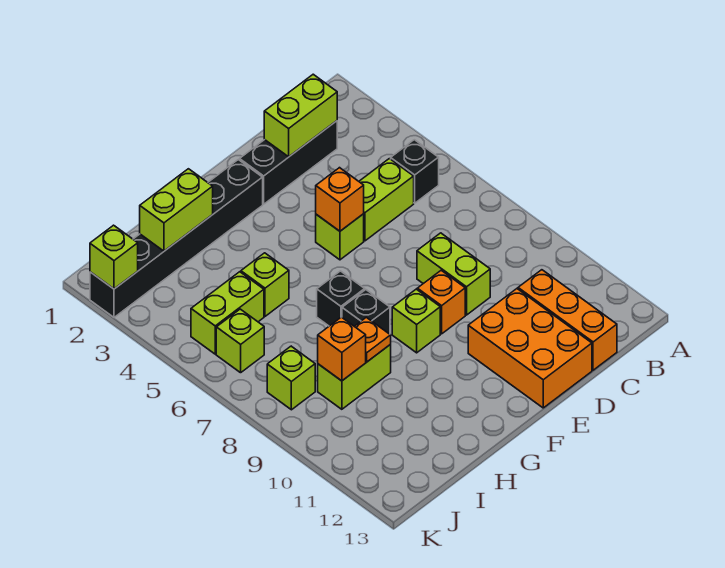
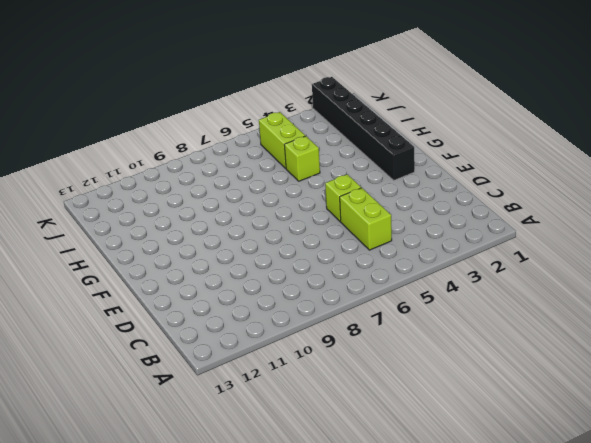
none -> black brick B5 level 1
none -> black brick C2:E2 level 1
none -> orange brick C11:C13 level 1

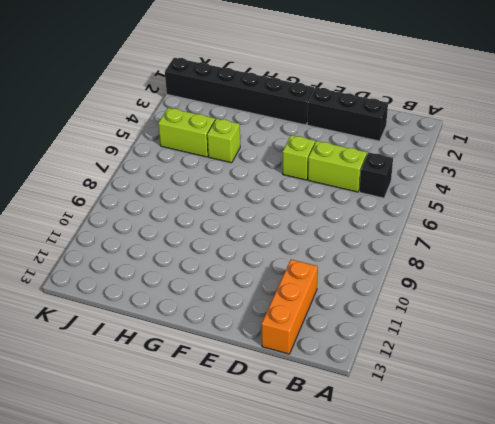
none -> lime brick D8:D9 level 1
none -> orange brick D11:E13 level 1
none -> orange brick E9 level 1

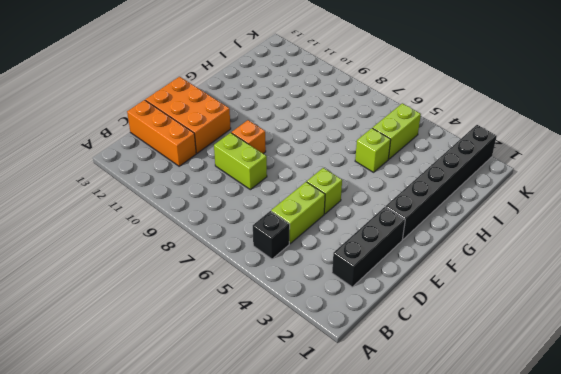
none -> lime brick F9 level 1
none -> black brick G7 level 1
none -> black brick G8 level 1

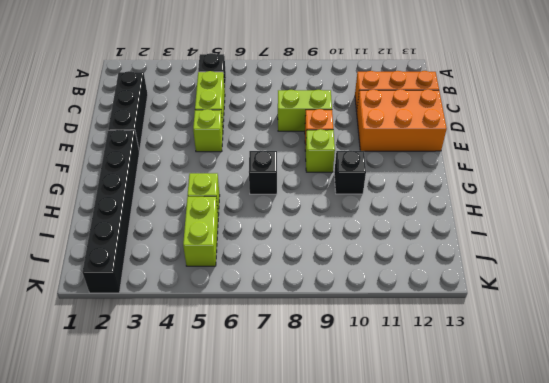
black brick G10 level 1 -> black brick G8 level 1
none -> lime brick H9:I9 level 1
none -> lime brick J6 level 1
none -> lime brick J8 level 1

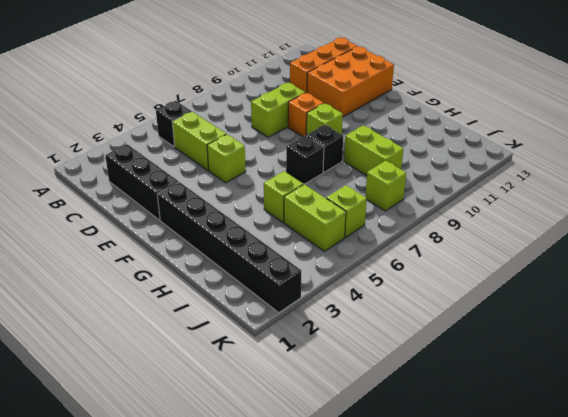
none -> lime brick C2:D2 level 2
none -> orange brick E5 level 2
none -> lime brick H2:I2 level 2

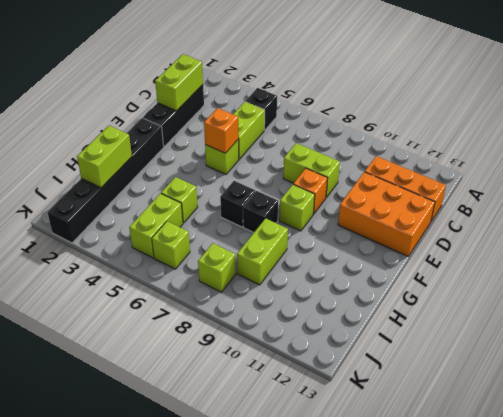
none -> orange plate H9 level 2
none -> orange brick I9 level 2
none -> lime brick K2 level 2

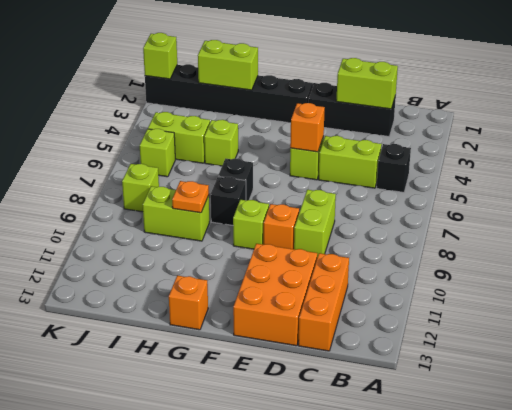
orange brick G13 level 1 -> orange brick I9 level 2

